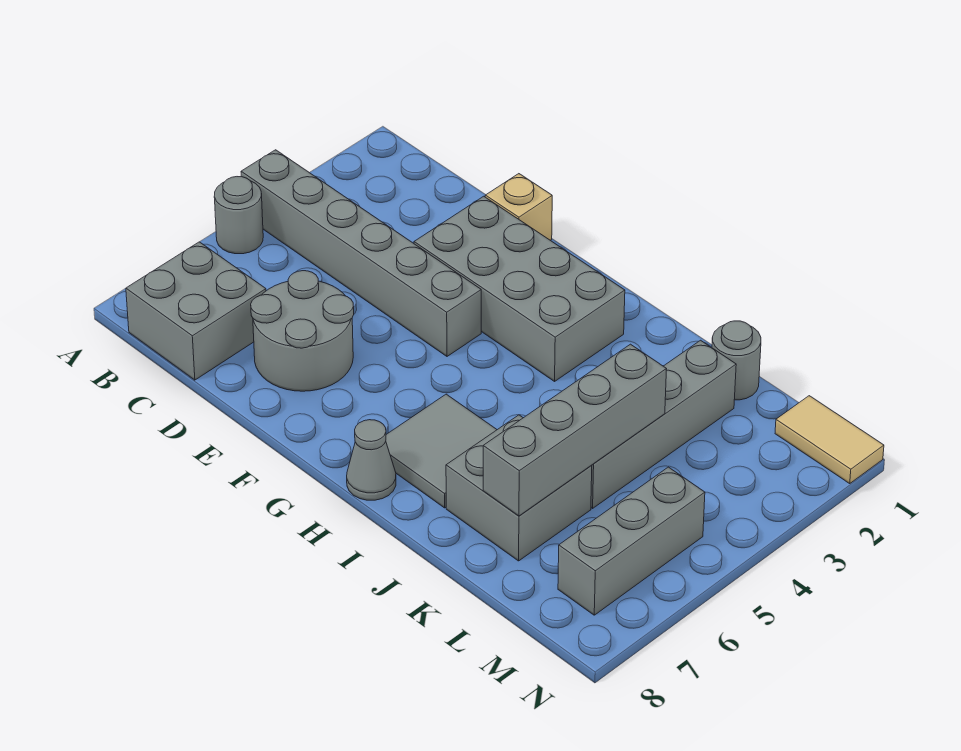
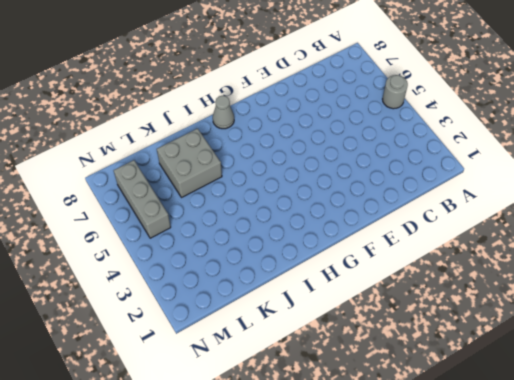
none -> grey brick A4:F4 level 1
none -> grey brick B7:C8 level 1
none -> grey round brick D6:E7 level 1

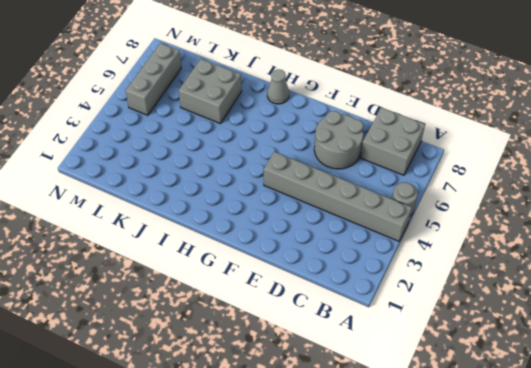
none -> tan brick E1 level 1
none -> grey brick E2:H3 level 1
none -> grey tile H6:I7 level 1

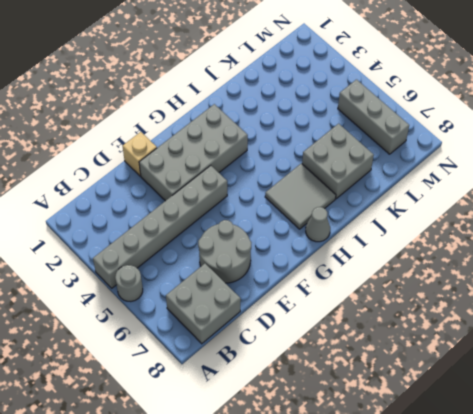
none -> grey round brick K1 level 1
none -> grey brick K2:K5 level 1
none -> tan tile M1:N1 level 1

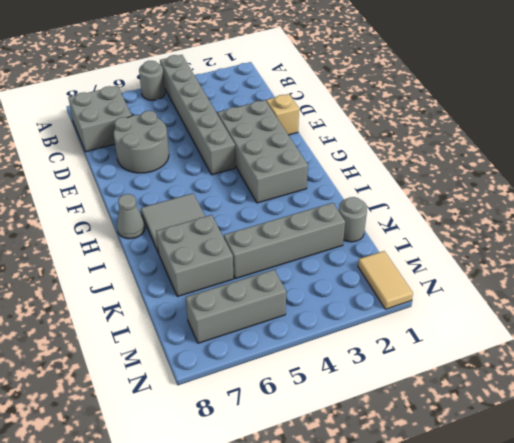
none -> grey brick K4:K7 level 2

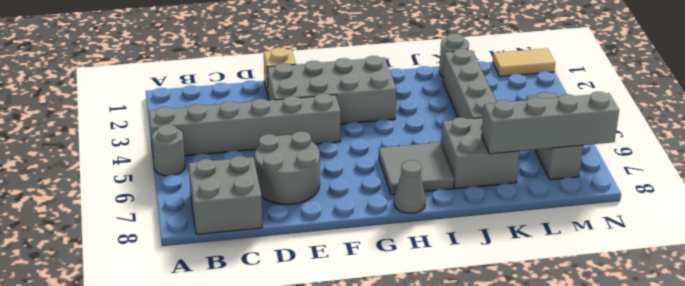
grey brick K7:N7 level 2 -> grey brick K4:K7 level 2

